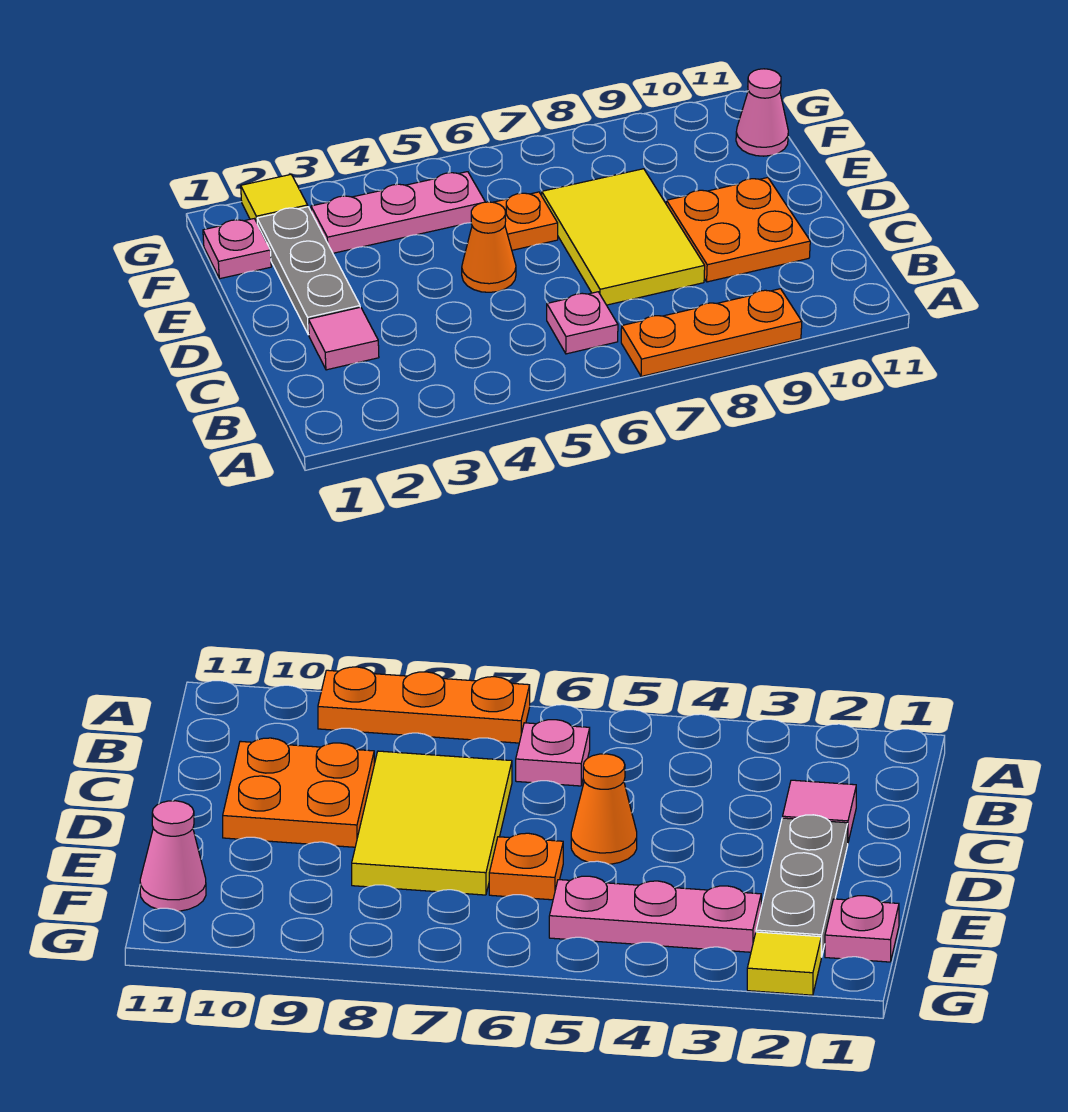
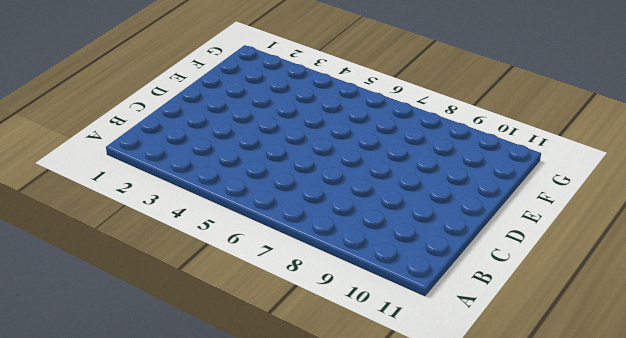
none -> orange plate A7:A9 level 1
none -> pink plate B6 level 1
none -> pink tile C2 level 1

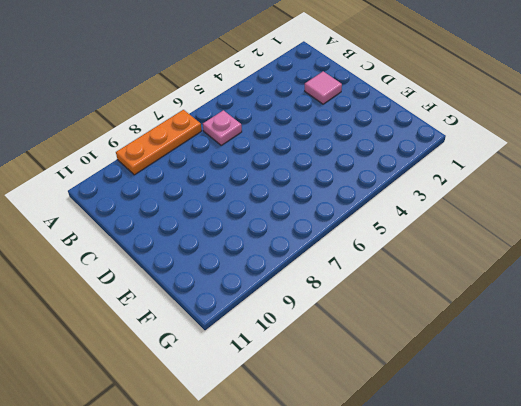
none -> yellow tile C7:E8 level 1
none -> orange plate C9:D10 level 1
none -> grey plate D2:F2 level 1

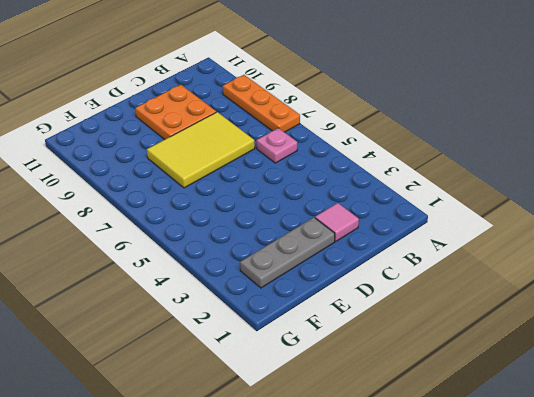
none -> orange cone D5 level 1
none -> orange plate E6 level 1
none -> pink plate F1 level 1

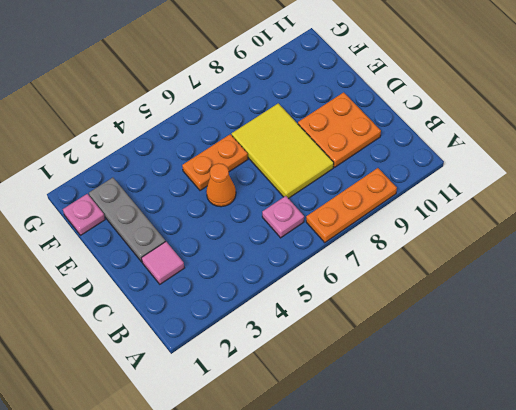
orange plate E5:E6 level 1 -> orange plate E6 level 1
none -> pink plate F3:F5 level 1
none -> pink cone F11 level 1
none -> yellow tile G2 level 1

